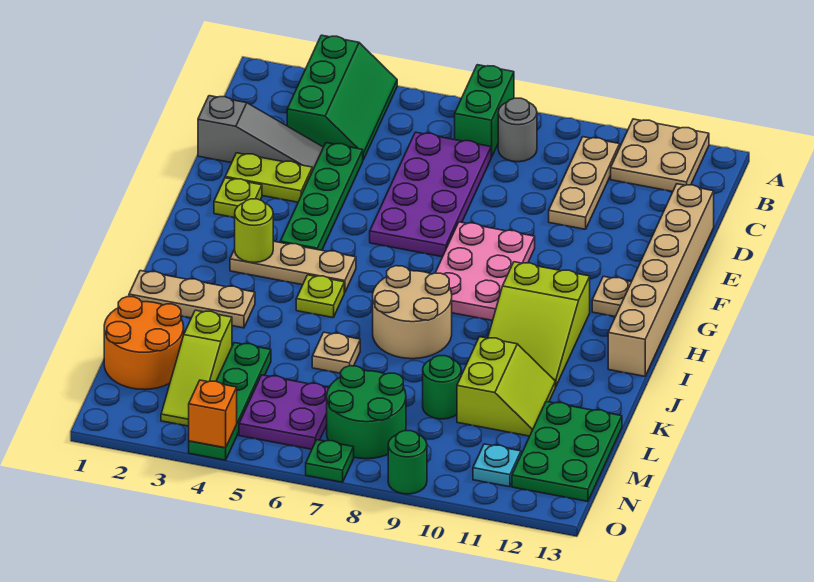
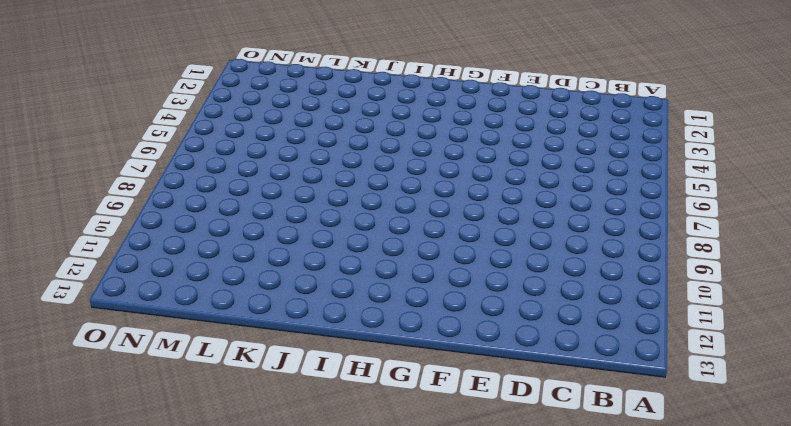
none -> green slope A3:C4 level 1 top 3
none -> green brick A7:B7 level 1
none -> tan plate A11:B12 level 1
none -> grey round brick B8 level 1

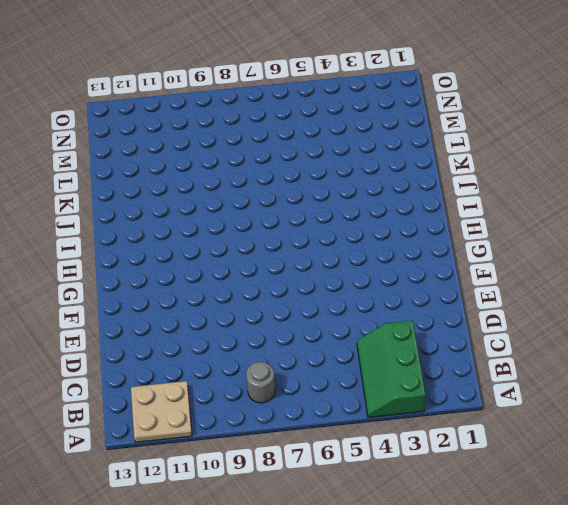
none -> green brick A7:B7 level 1
none -> tan plate B10:D10 level 1
none -> purple plate C6:F7 level 1
none -> grey slope D1:D3 level 1 top 1

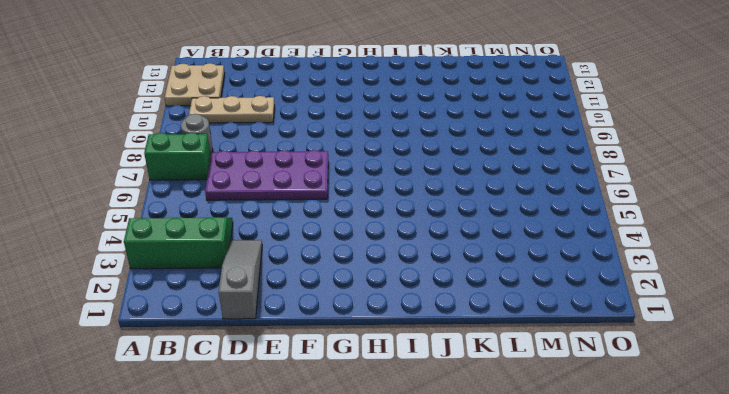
none -> green plate D4:G4 level 1
none -> tan brick D13:I13 level 1
none -> lime plate E2:E3 level 1
none -> lime plate F2 level 1

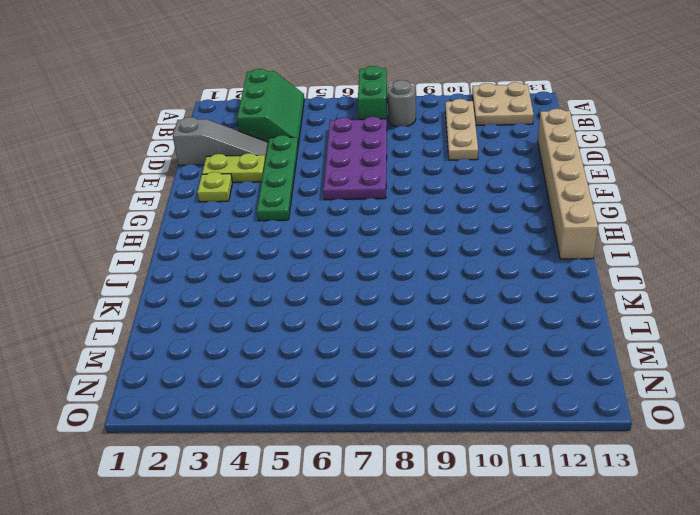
none -> pink plate F8:H9 level 1
none -> tan plate G12 level 1
none -> tan plate H3:H5 level 1
none -> lime slope H10:J11 level 1 top H

